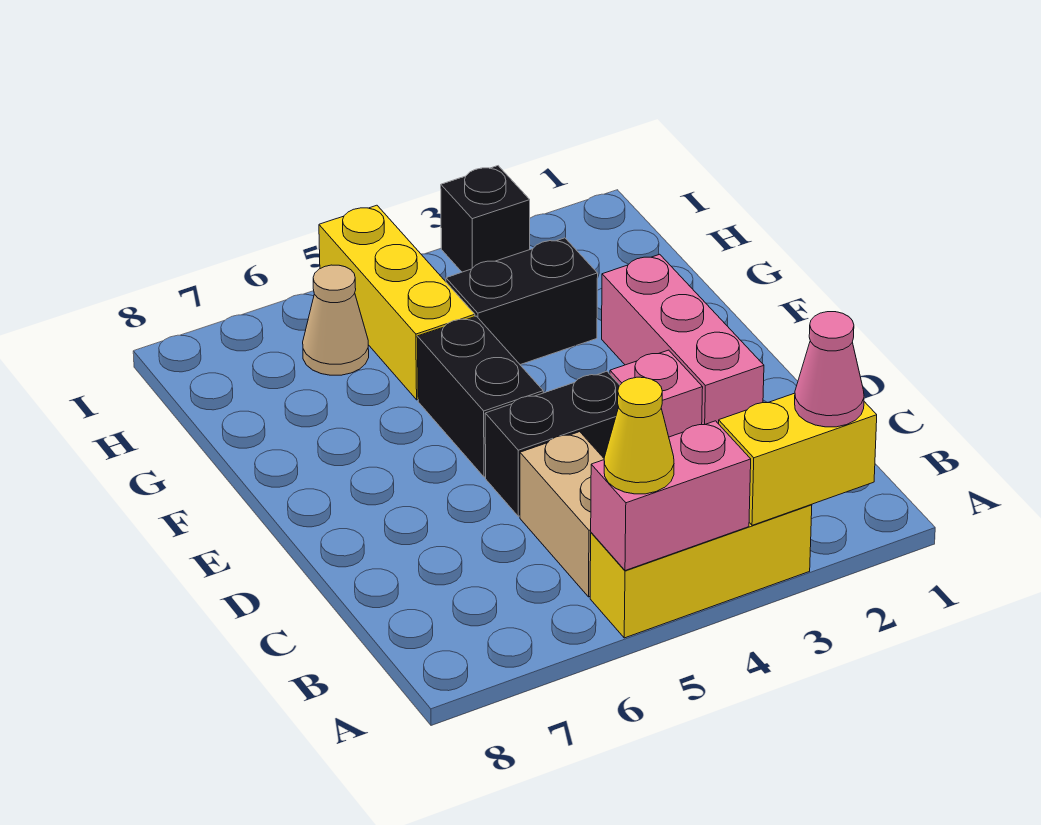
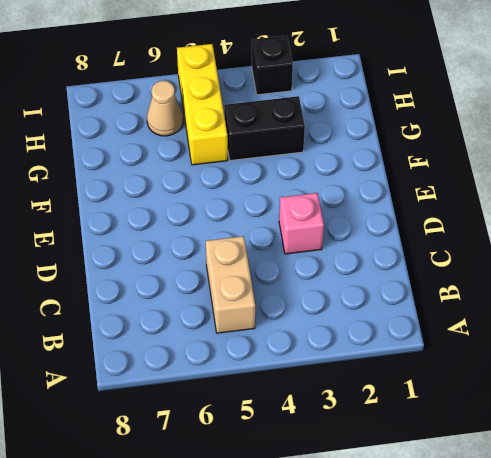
none -> yellow brick A3:A5 level 1
none -> pink brick D2:F2 level 1
none -> black brick D4:D5 level 1

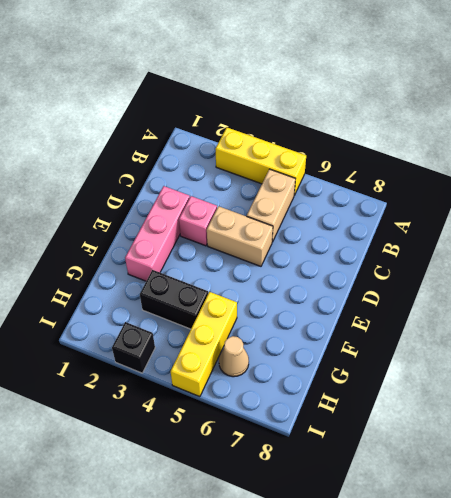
tan brick D4:D5 level 1 -> black brick D4:D5 level 1
none -> black brick E5:F5 level 1
none -> yellow brick A2:A3 level 2
none -> pink brick A4:A5 level 2

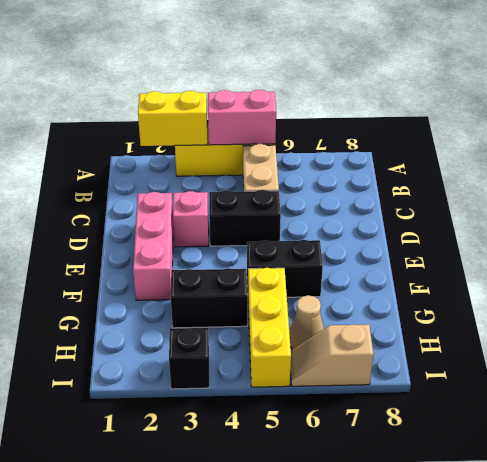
black brick F5:F6 level 1 -> black brick E5:F5 level 1
tan slope I6:I7 level 1 top 7 -> none
none -> pink cone A2 level 3
none -> yellow cone A5 level 3

